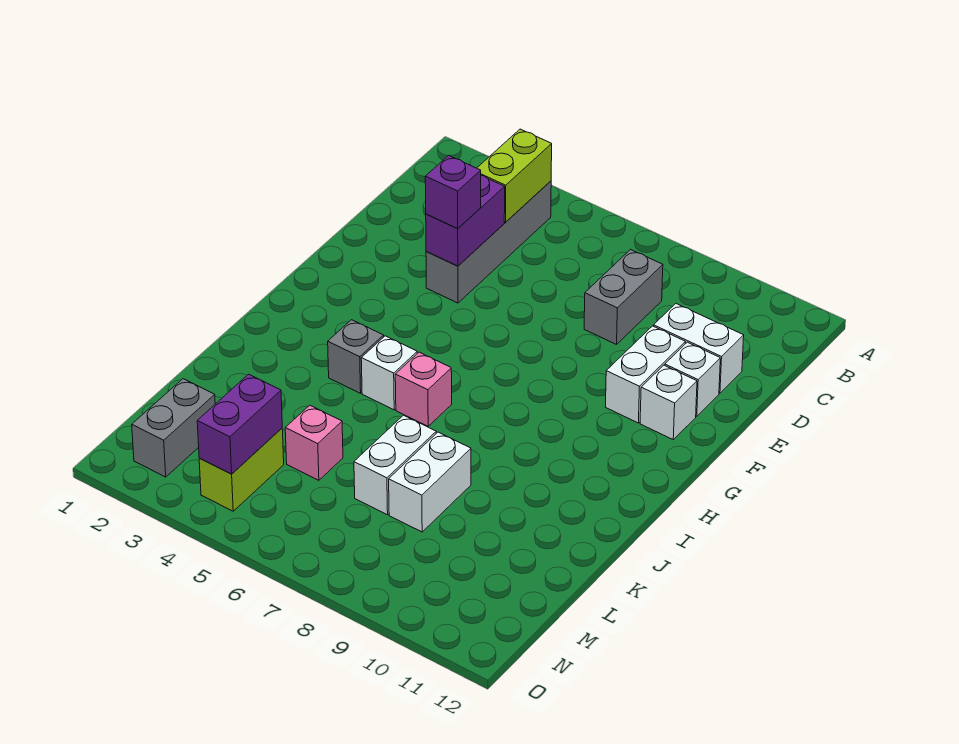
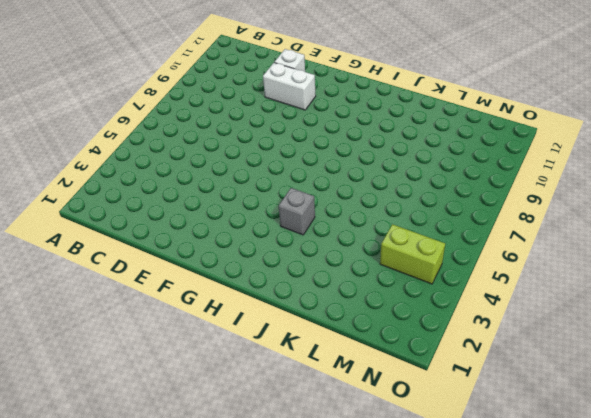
none -> grey brick B4:E4 level 1
none -> grey brick C8:D8 level 1
none -> white brick D10:D11 level 1

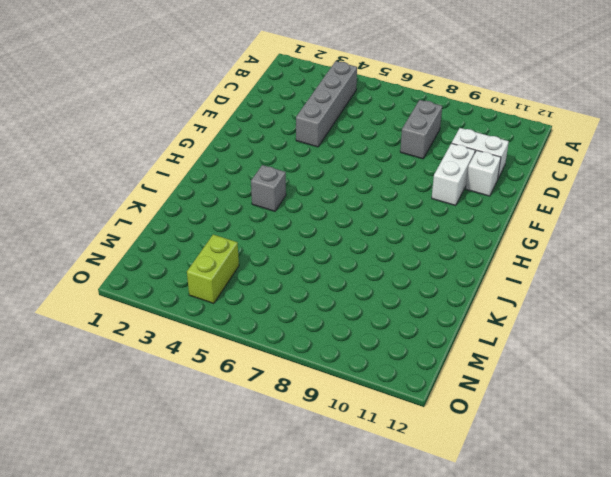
none -> white brick F11 level 1
none -> white brick I5 level 1
none -> pink brick I6 level 1

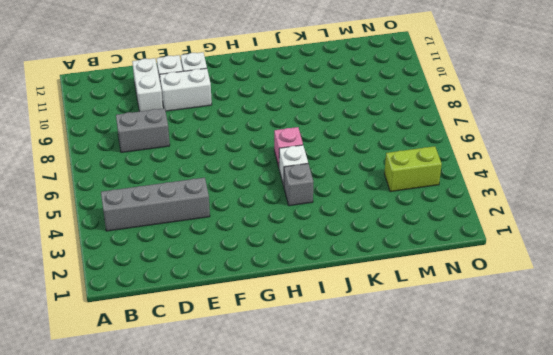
none -> white brick K7:L7 level 1
none -> white brick K8:L8 level 1
none -> pink brick L5 level 1

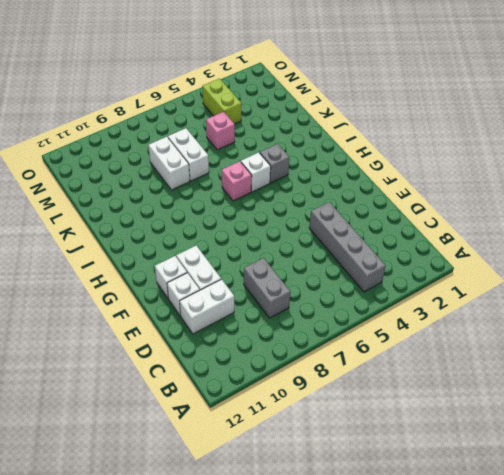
none -> grey brick M2:N2 level 1
none -> lime brick B4:C4 level 2
none -> purple brick D4:E4 level 2

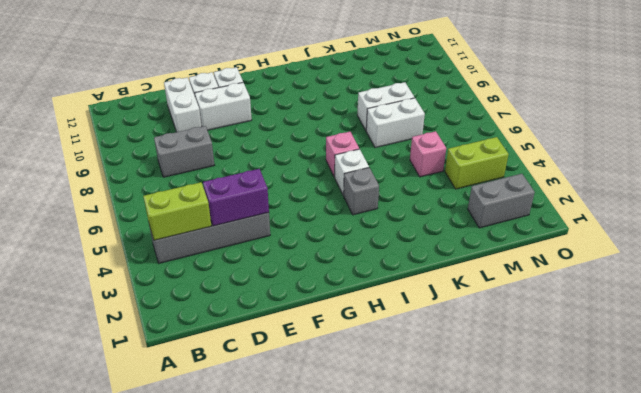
none -> purple brick M4:N4 level 2
none -> purple brick E4 level 3

